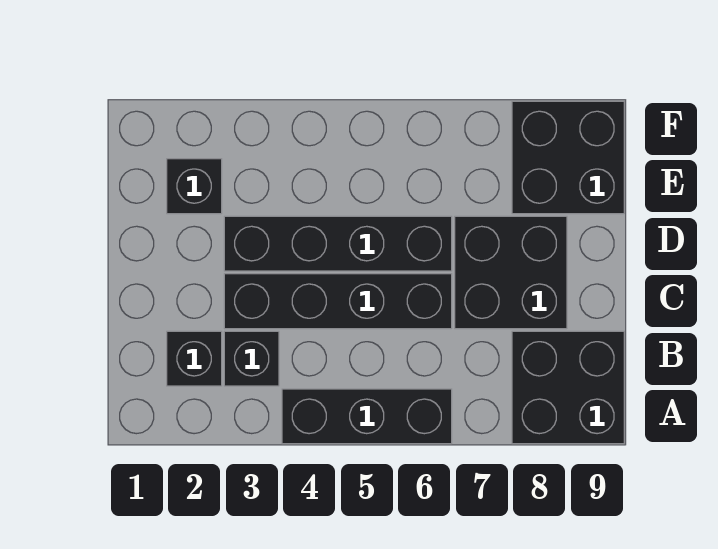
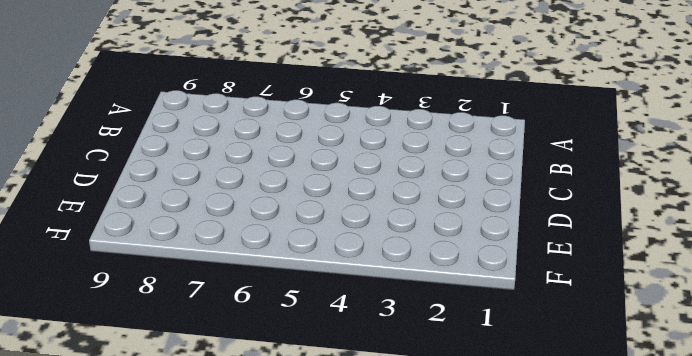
none -> black brick A4:A6 level 1
none -> black brick A8:B9 level 1

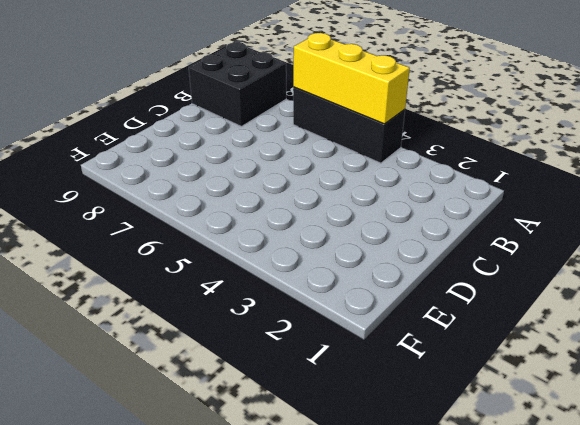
yellow brick A4:A6 level 2 -> none
none -> black brick B2 level 1
none -> black brick B3 level 1

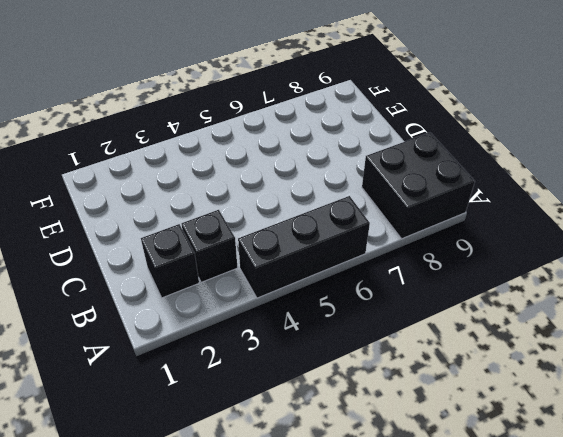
none -> black brick C3:C6 level 1
none -> black brick C7:D8 level 1

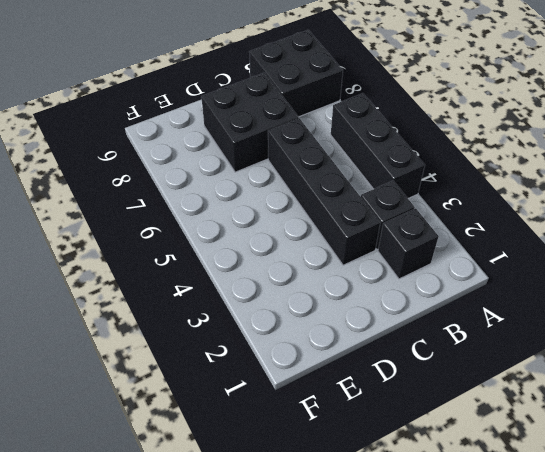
none -> black brick D3:D6 level 1
none -> black brick E2 level 1

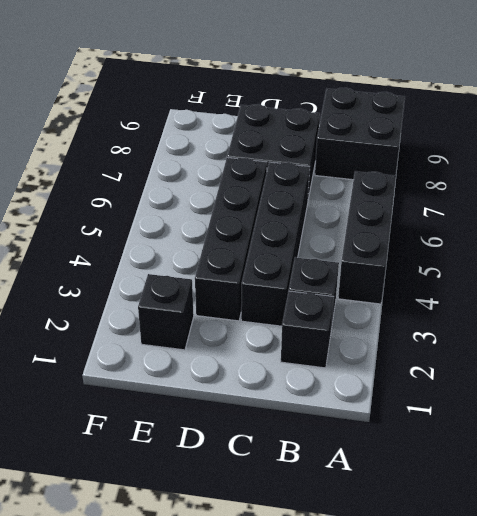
none -> black brick E8:F9 level 1

